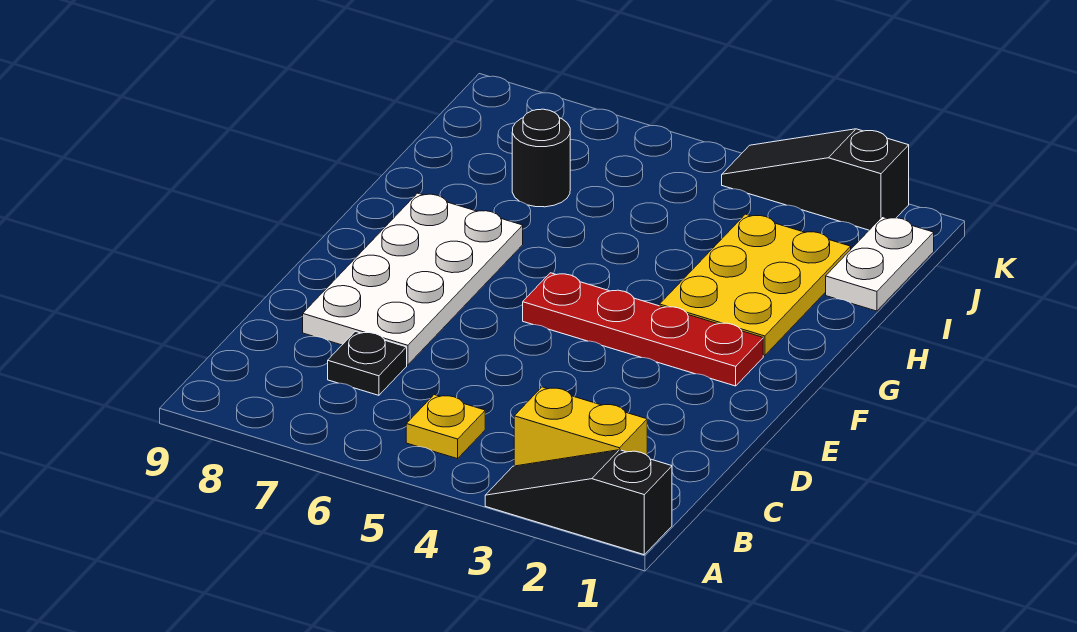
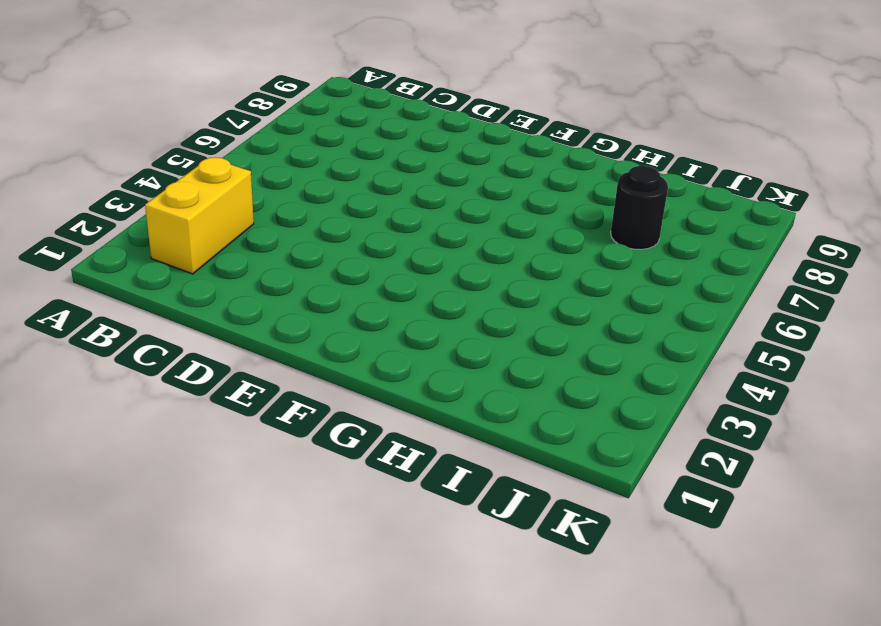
none -> black slope A1:A3 level 1 top 1
none -> yellow plate B5 level 1

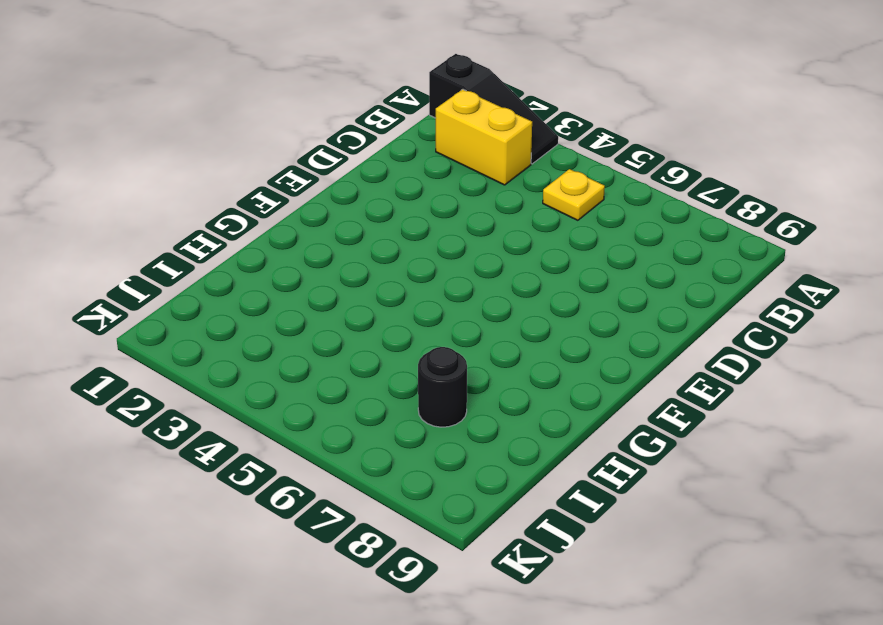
none -> black plate C7 level 1
none -> white plate D7:G8 level 1

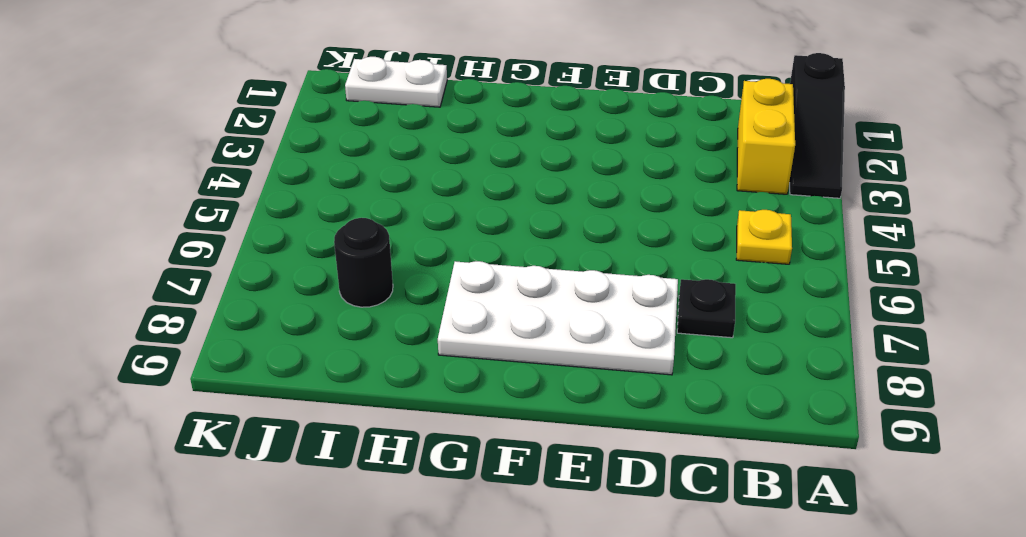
none -> red plate F2:F5 level 1
none -> yellow plate G2:I3 level 1

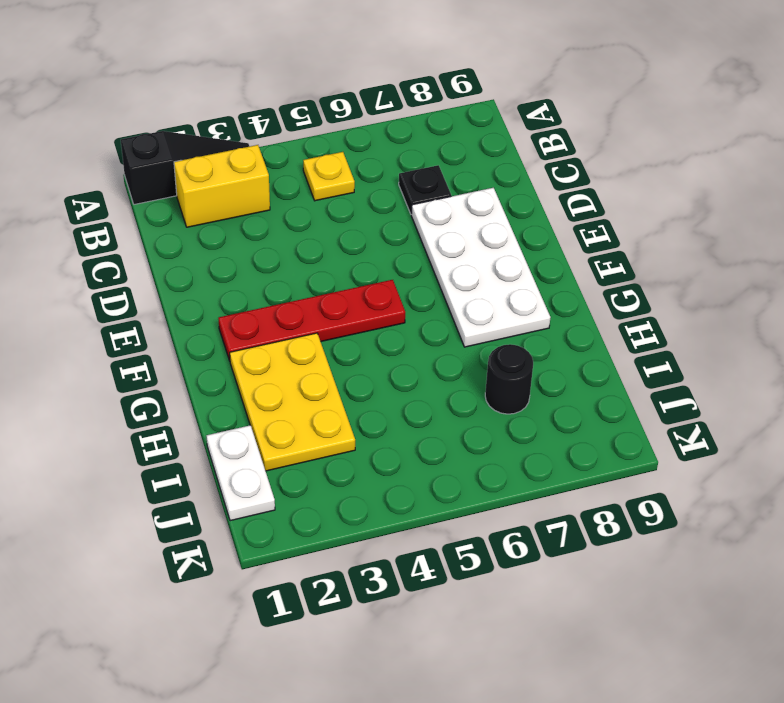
none -> black slope K2:K4 level 1 top 2

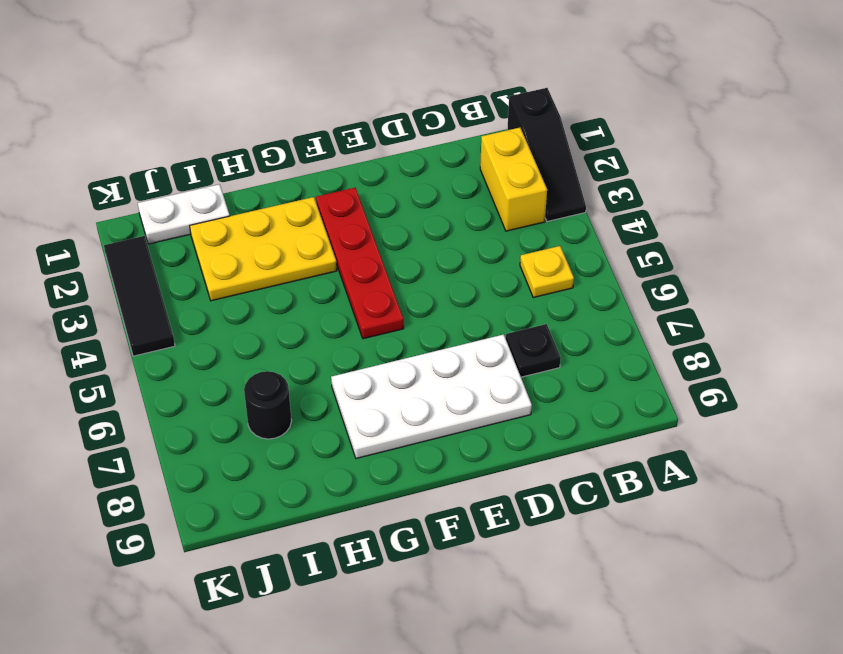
black tile K2:K4 level 1 -> black slope K2:K4 level 1 top 2

